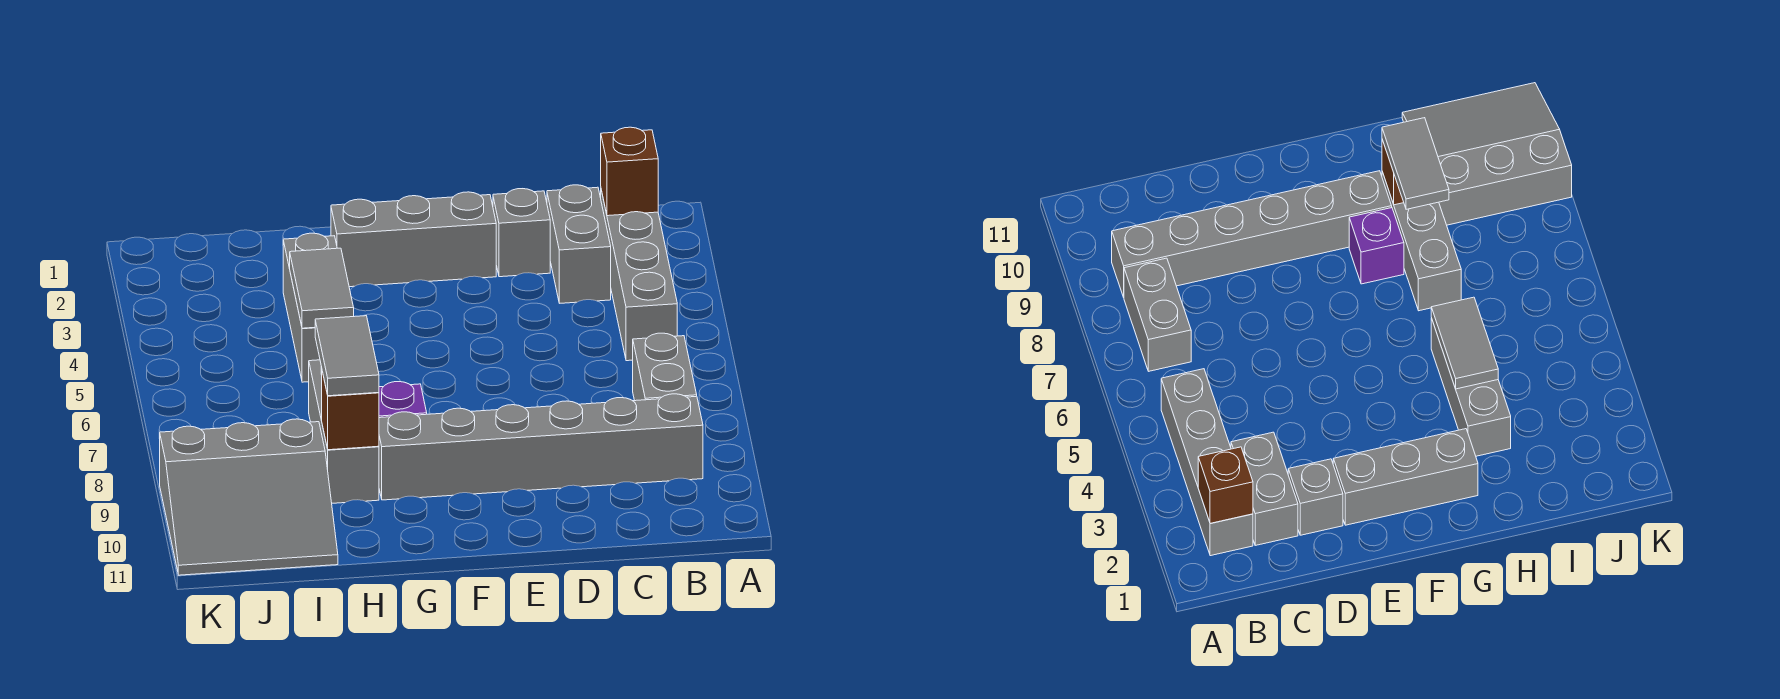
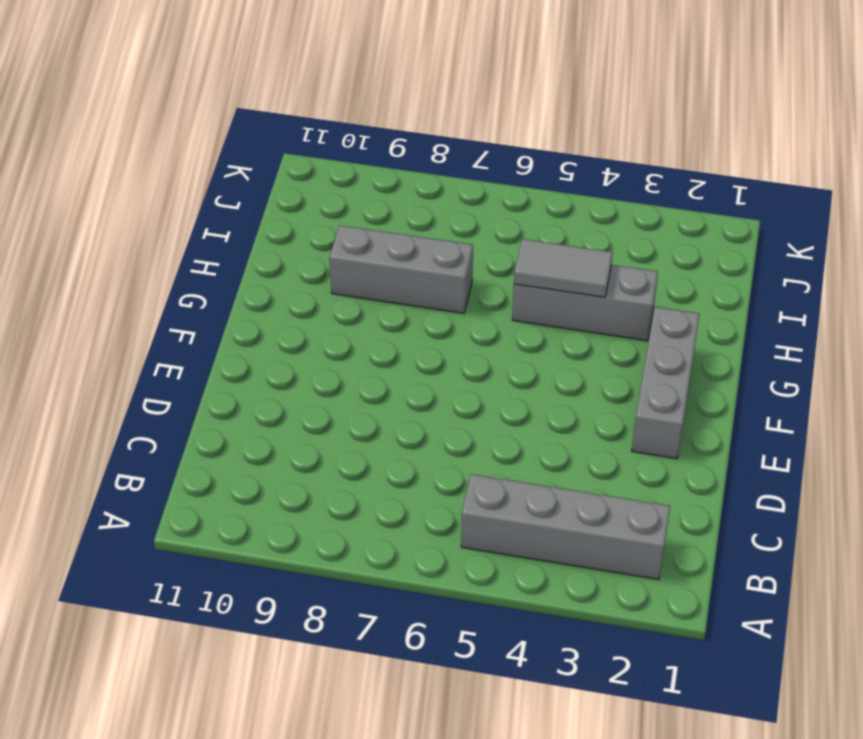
none -> grey brick B7:B8 level 1
none -> grey brick B9:G9 level 1
none -> grey brick C2:C3 level 1

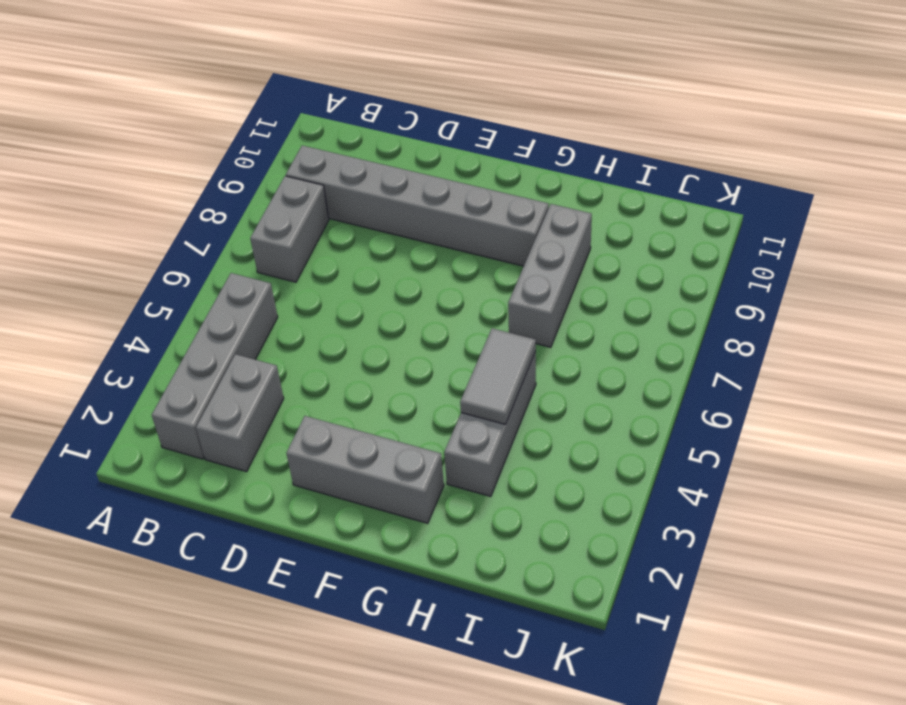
none -> grey brick D2 level 1
none -> purple brick G8 level 1
none -> grey slope I9:K11 level 1 top 9

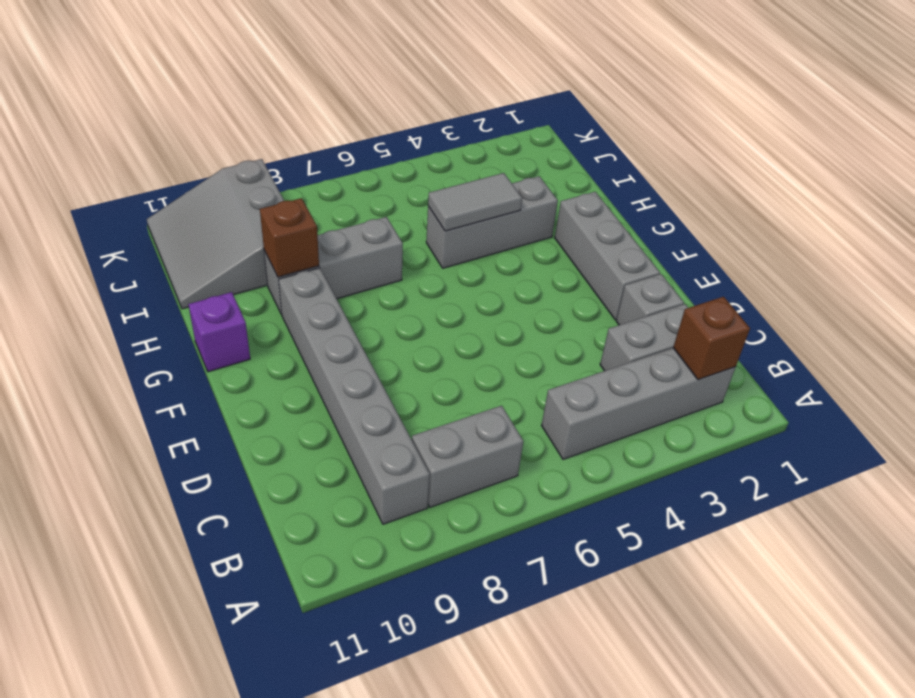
purple brick G11 level 1 -> purple brick G8 level 1
none -> grey tile H8:H9 level 3

